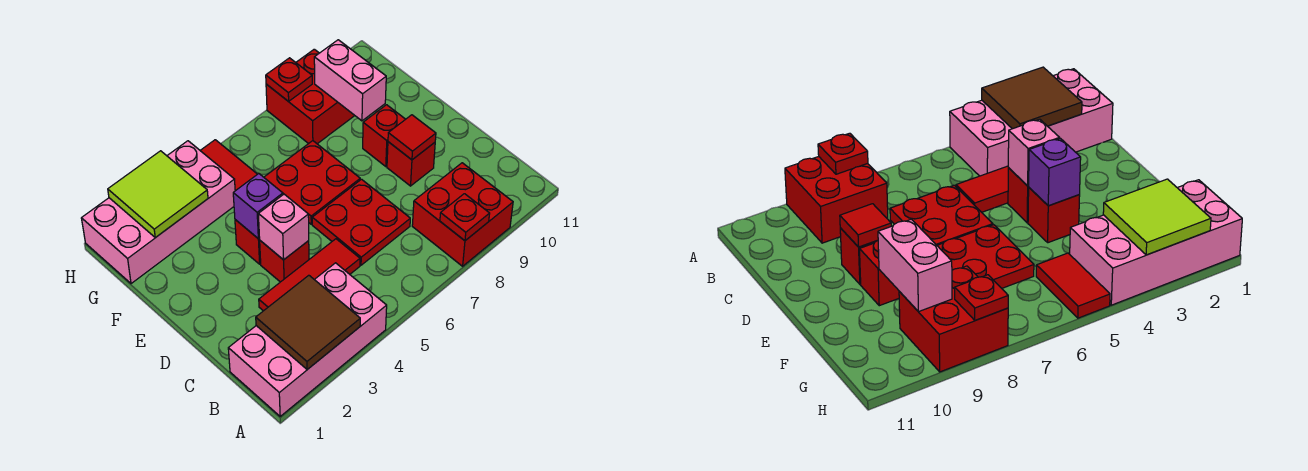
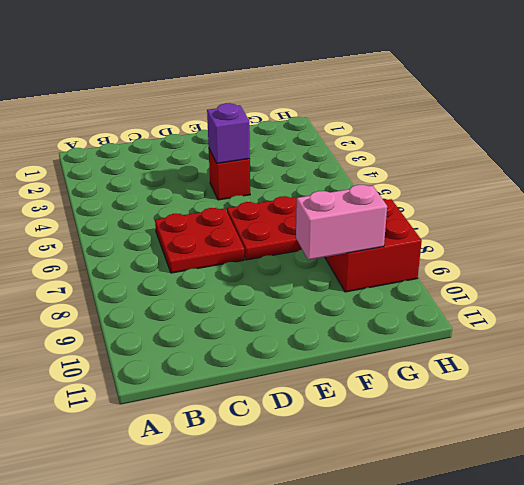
none -> pink brick A1:B4 level 1
none -> red brick A8:B9 level 1
none -> red tile C3:C5 level 1

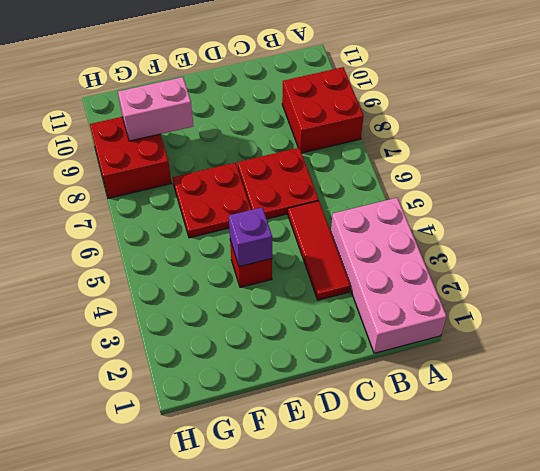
none -> red brick D4 level 1
none -> red brick D9 level 1
none -> red brick E9 level 1

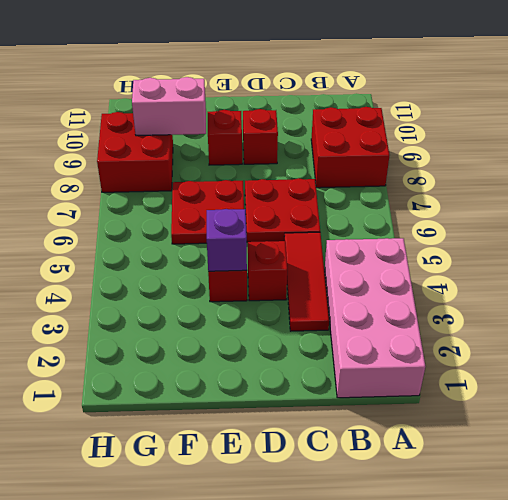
none -> pink brick G1:H4 level 1
none -> red tile G5:H5 level 1
none -> brown tile A2:B3 level 2

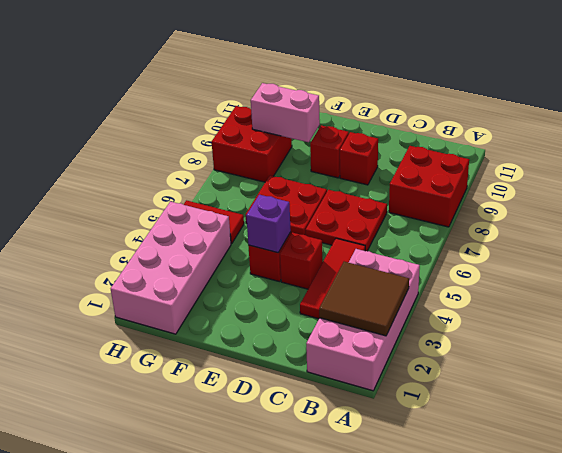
none -> red plate A8 level 2
none -> pink brick D4 level 2
none -> red tile D9 level 2

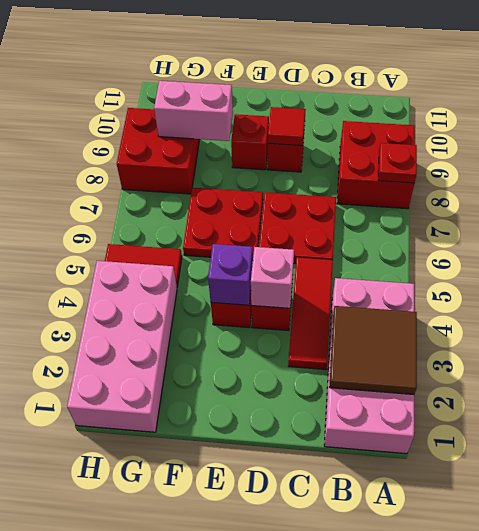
none -> lime tile G2:H3 level 2
none -> red plate H8 level 2

